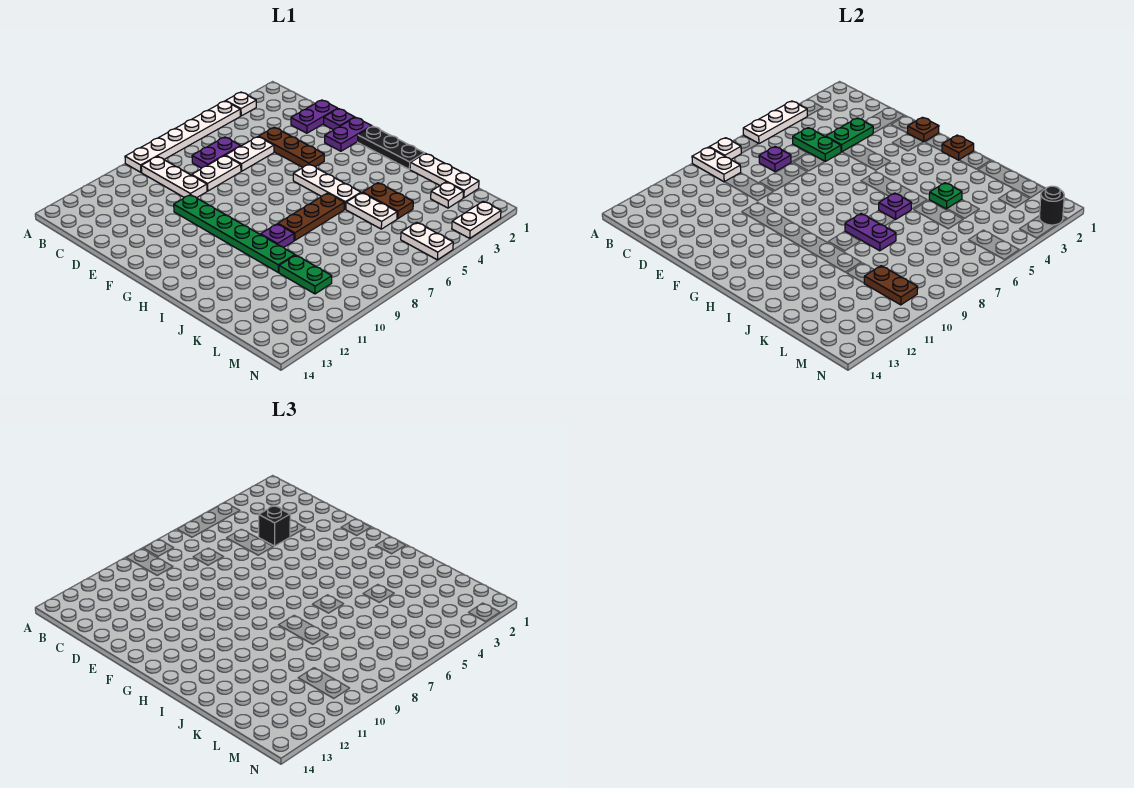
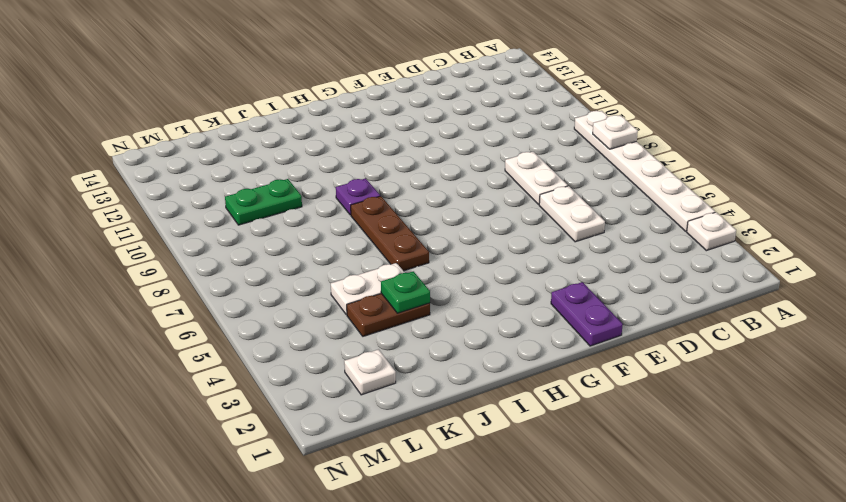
none -> white plate B9:D9 level 1
none -> purple plate C6:C7 level 1
none -> purple plate D1:D2 level 1
none -> brown plate D4:F4 level 1

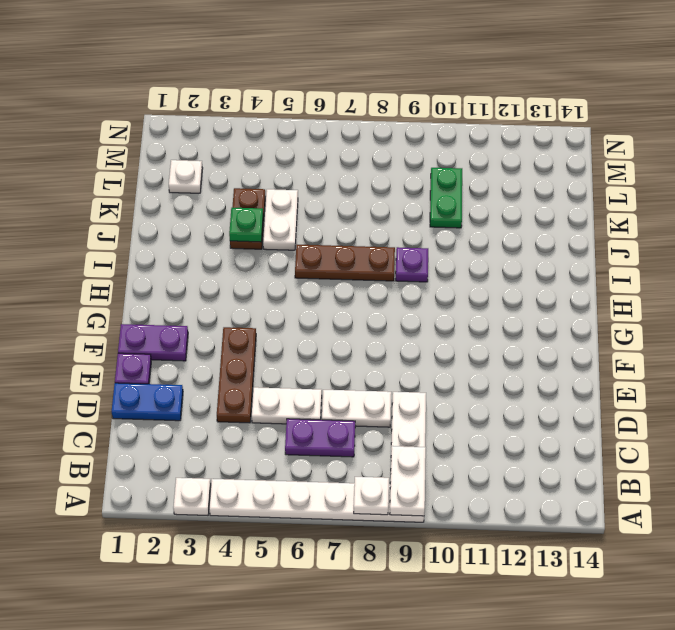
blue plate D1:D2 level 1 -> purple plate D1:D2 level 1
none -> green plate E10:J10 level 1
none -> black plate G1:I1 level 1
none -> white plate G5:I5 level 1
none -> white plate J1:L1 level 1

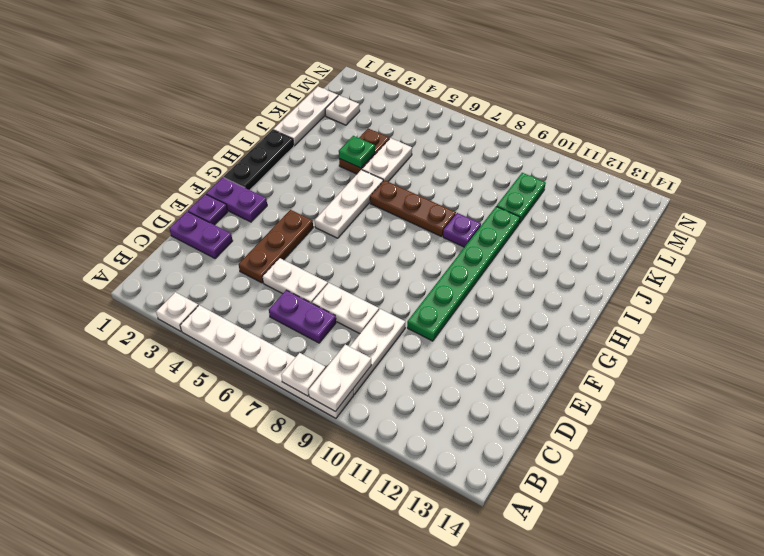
none -> white plate M5:N5 level 1
none -> white plate N2:N3 level 1
none -> white plate A4:A6 level 2
none -> green plate C5:D5 level 2

